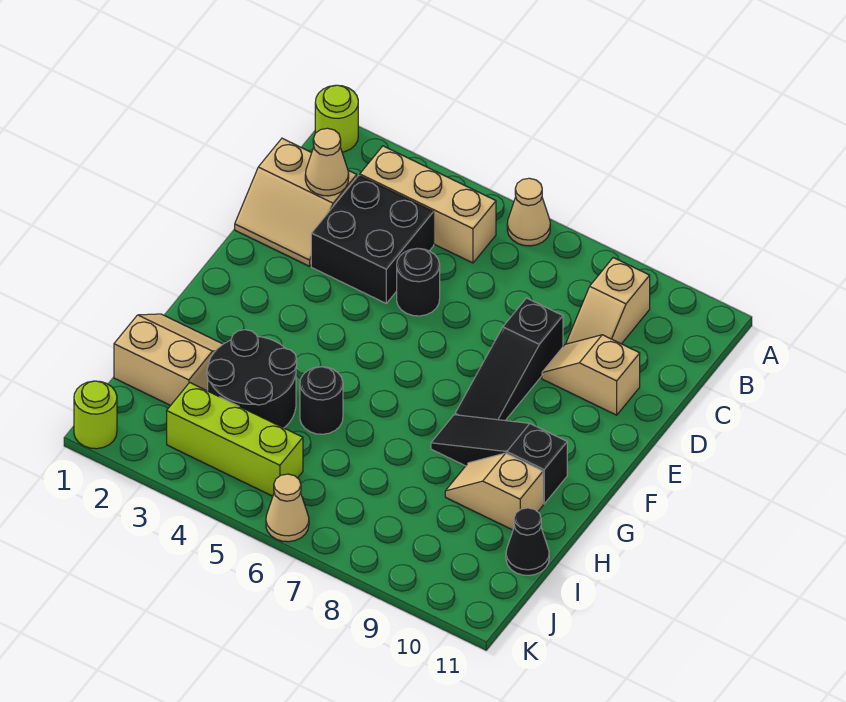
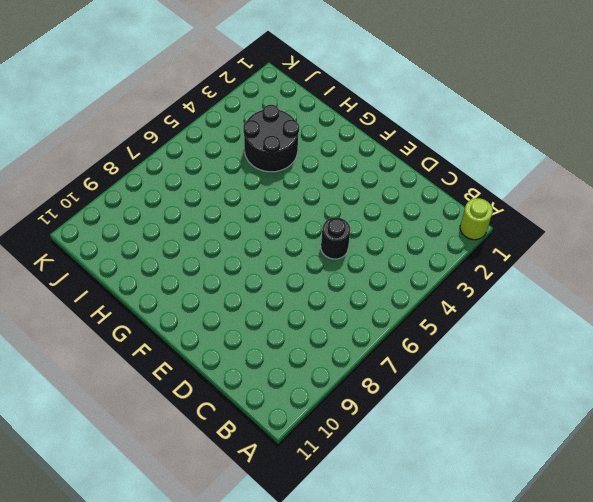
none -> tan cone A6 level 1
none -> tan brick B3:B5 level 1
none -> tan slope B9:C9 level 1 top B

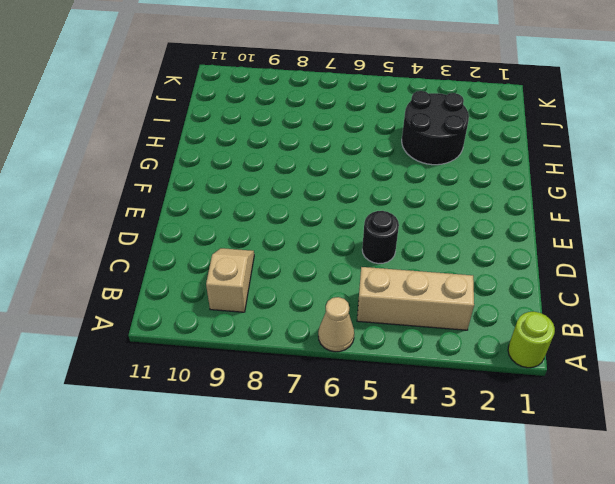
none -> tan slope C1:D2 level 1 top C
none -> black brick C3:D4 level 1
none -> black slope D8:F8 level 1 top D

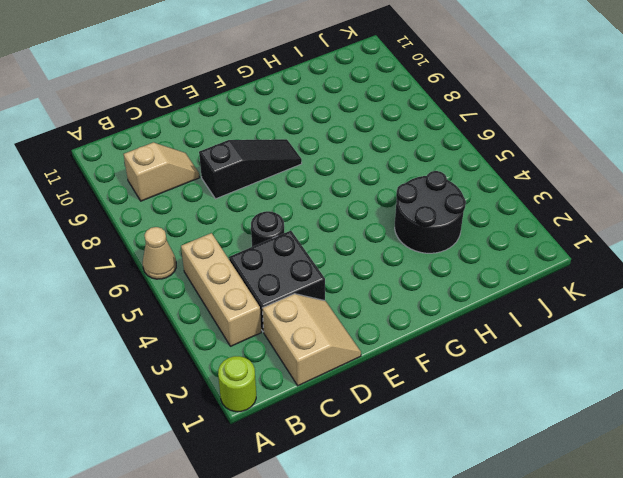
none -> tan slope D9:D10 level 1 top 10
none -> black slope G8:G10 level 1 top 10
none -> tan slope H1:I2 level 1 top I

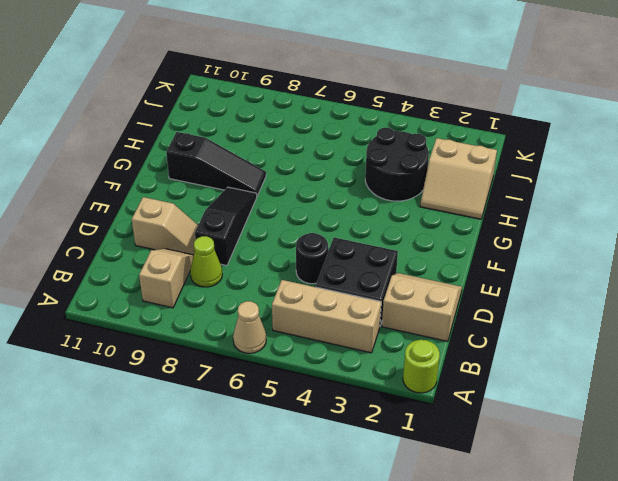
lime cone C8 level 1 -> none
none -> black round brick H5 level 1
none -> tan slope H9:H10 level 1 top 10
none -> black cone I11 level 1

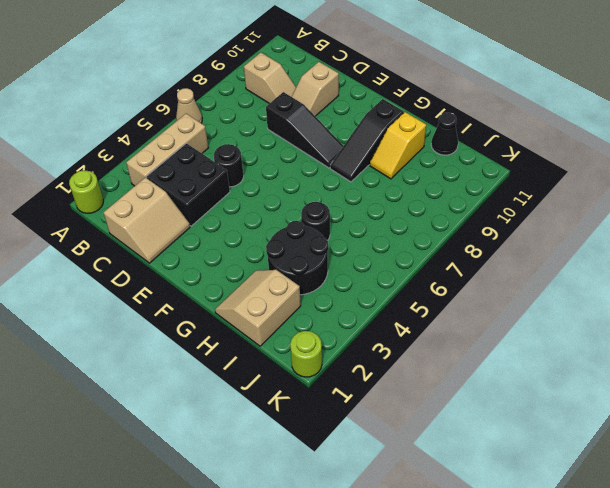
yellow slope H9:H10 level 1 top 10 -> tan slope H9:H10 level 1 top 10
none -> lime brick J3:J5 level 1
none -> tan cone K6 level 1
none -> tan cone C2 level 2

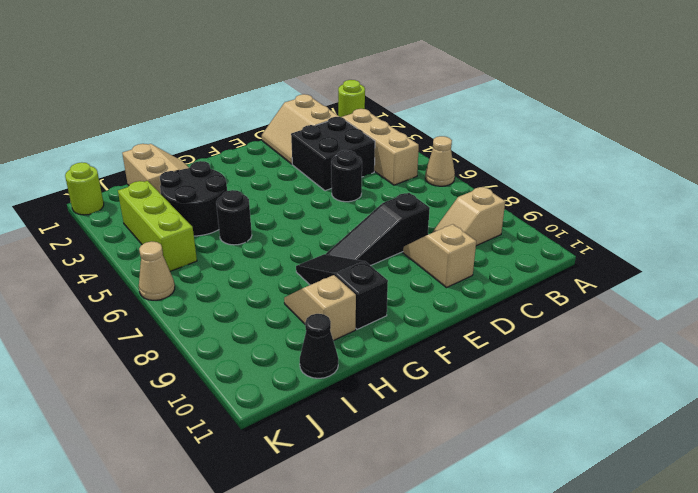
none -> tan cone C2 level 2

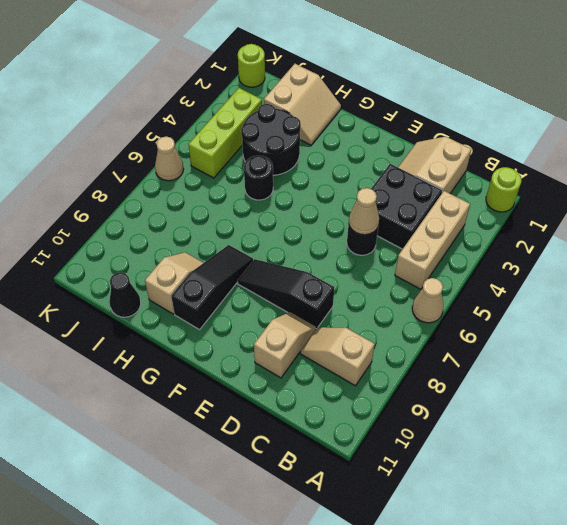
tan cone D5 level 2 -> tan cone C2 level 2

